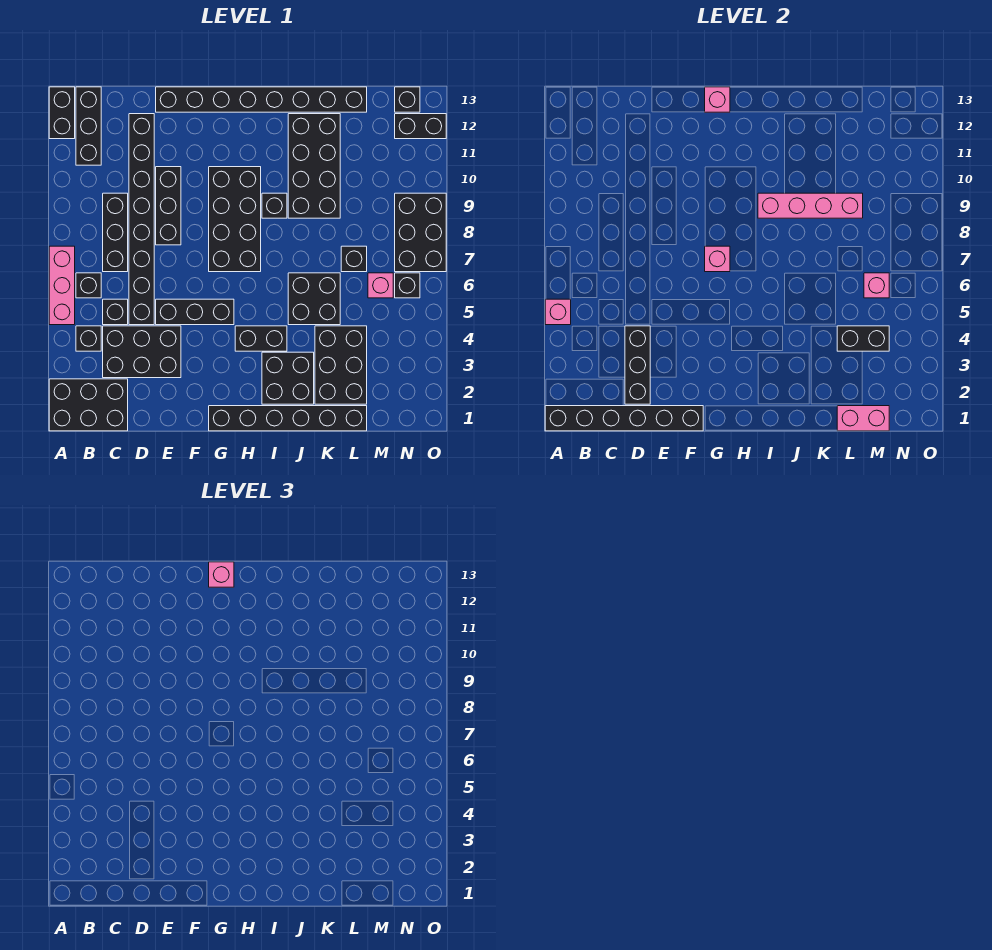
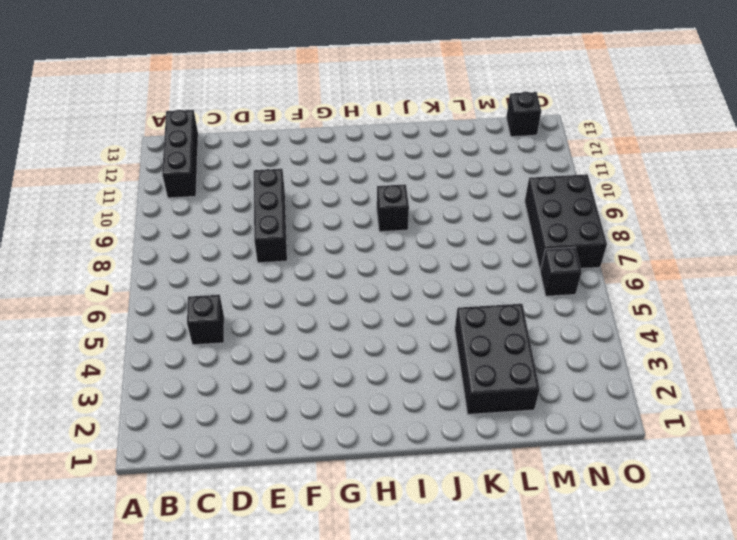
none -> black brick A1:C2 level 1
none -> pink brick A5:A7 level 1
none -> black brick A12:A13 level 1
none -> black brick B4 level 1

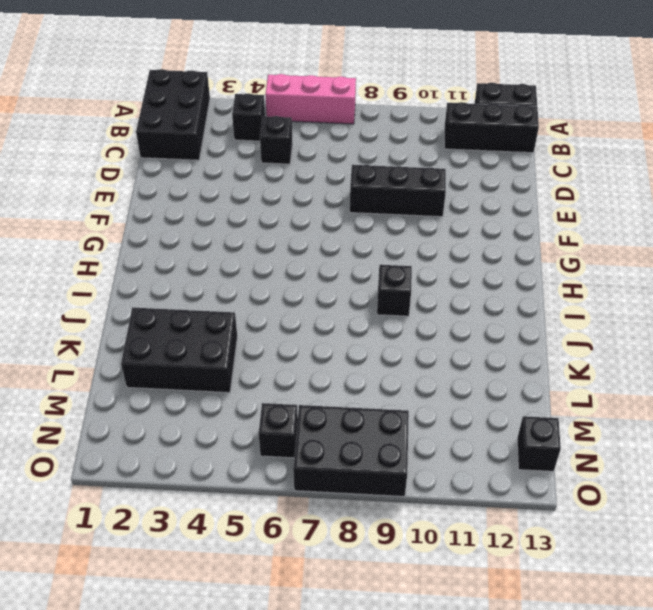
none -> black brick B6 level 1
none -> black brick C3:E4 level 1
none -> black brick C7:C9 level 1
none -> black brick D5:D12 level 1

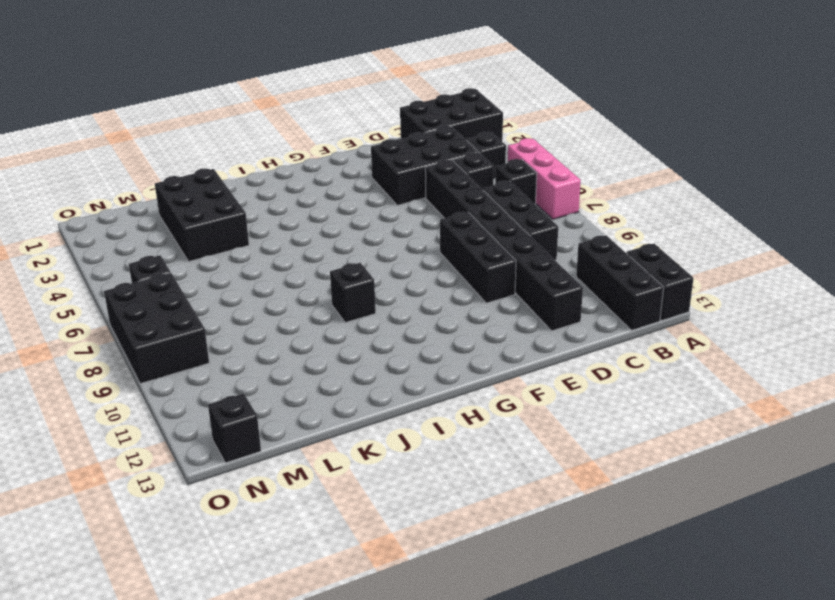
none -> black brick E5:G5 level 1
none -> black brick E13:L13 level 1
none -> black brick G1:L1 level 1
none -> black brick G7:H10 level 1

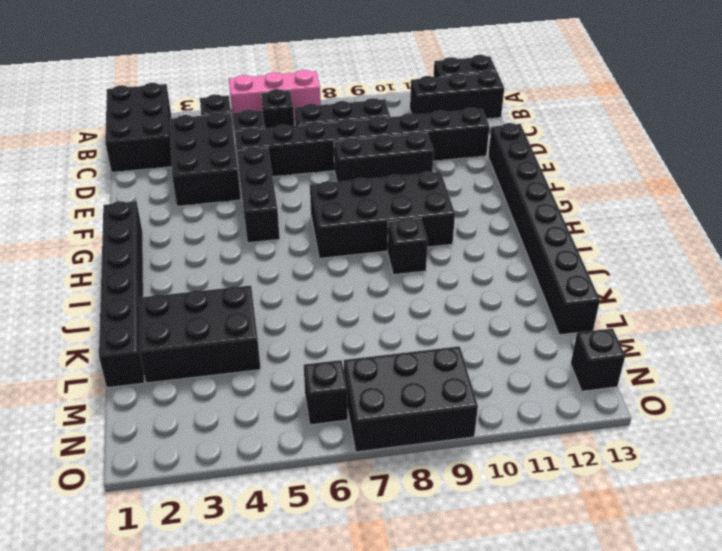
none -> black brick H4:I4 level 1
none -> black brick I2:J3 level 1
none -> black brick J5:K6 level 1
none -> black brick J9:K12 level 1

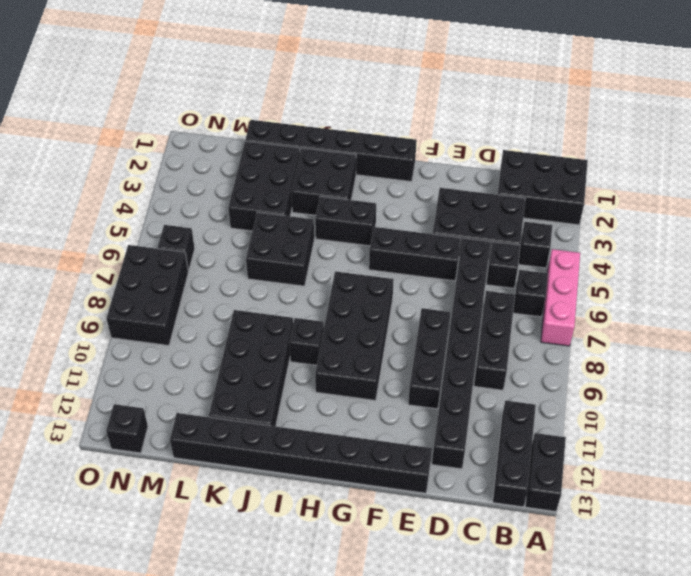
none -> black brick L7 level 1
none -> pink brick M6 level 1
none -> black brick N12:O12 level 1
none -> black brick A1:F1 level 2

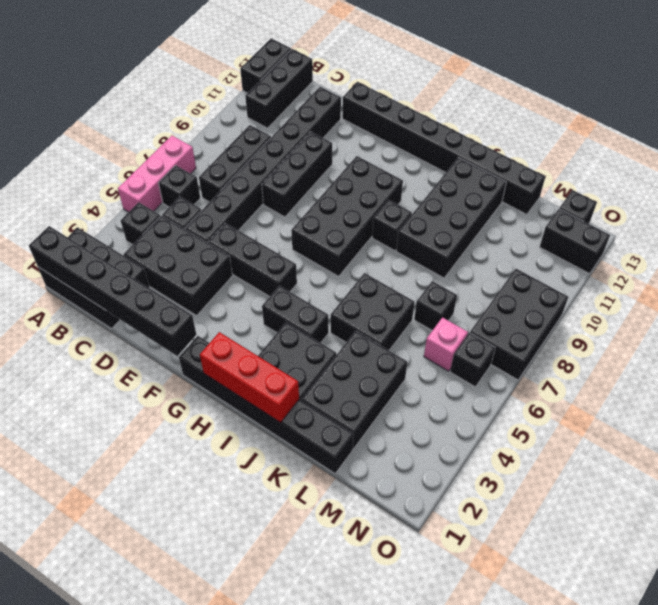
red brick H1:J1 level 2 -> none
none -> pink brick A5 level 2
none -> black brick D2:D4 level 2
none -> pink brick G7 level 2
none -> pink brick G13 level 2

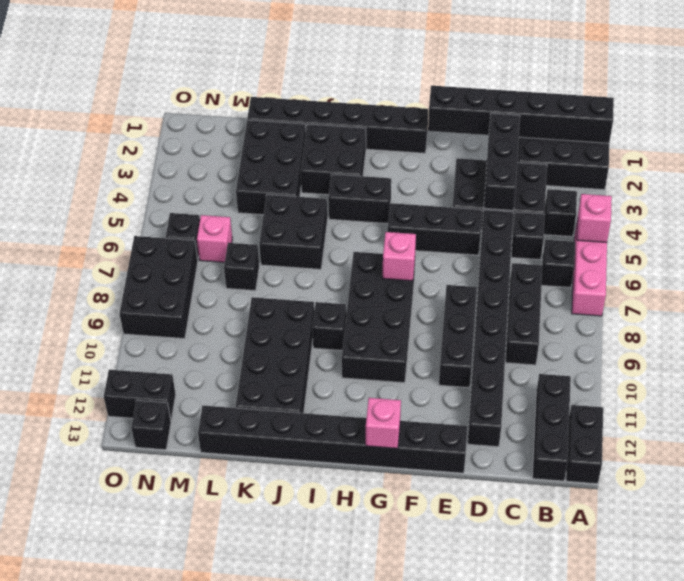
none -> pink brick I9:L9 level 2
none -> pink brick L1:M1 level 2
none -> black brick L4:M4 level 2
none -> pink brick M6 level 2

